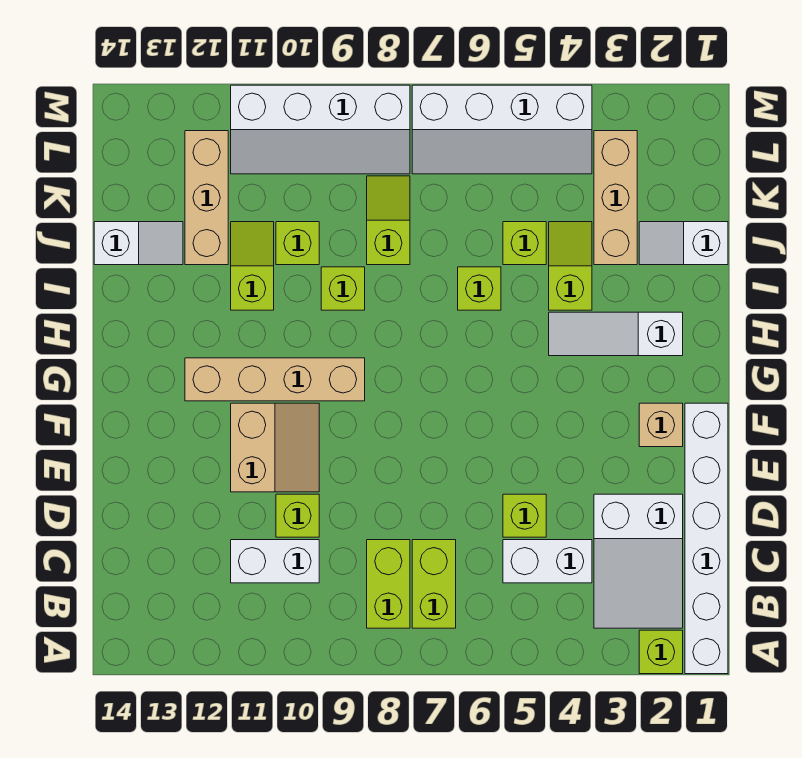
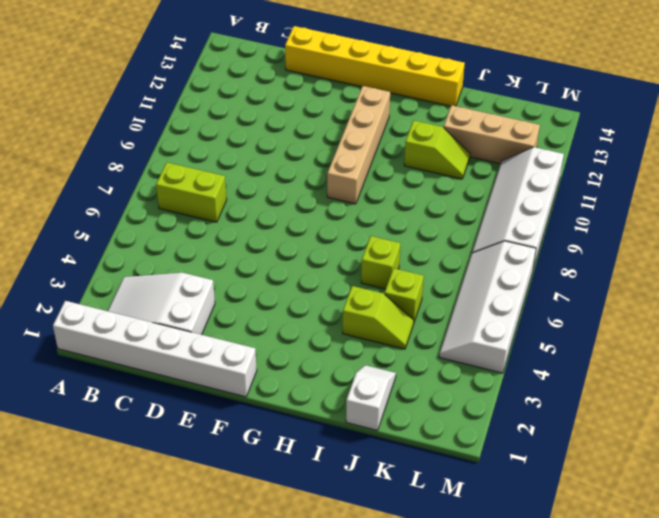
yellow brick D14:I14 level 1 -> none
none -> lime brick A2 level 1
none -> lime brick B8:C8 level 1
none -> white brick C4:C5 level 1

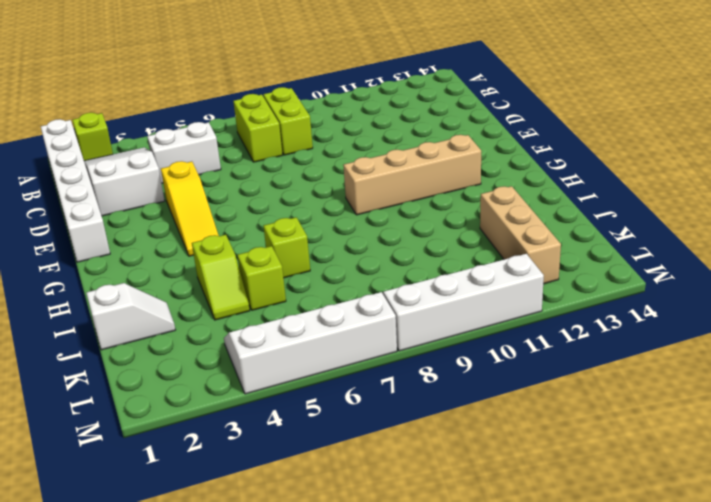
yellow slope E4:G4 level 1 top E -> none
none -> white brick C10:C11 level 1
none -> lime brick D5 level 1
none -> lime brick D10 level 1

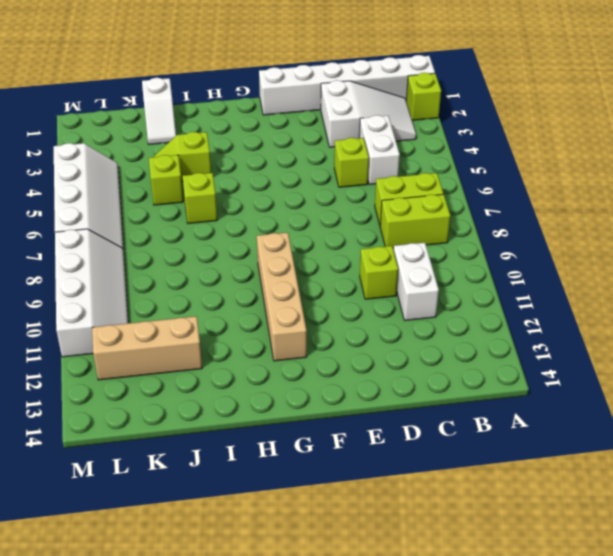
none -> tan slope E10:F11 level 1 top 11
none -> tan brick F2 level 1
none -> white slope H2:H4 level 1 top 2

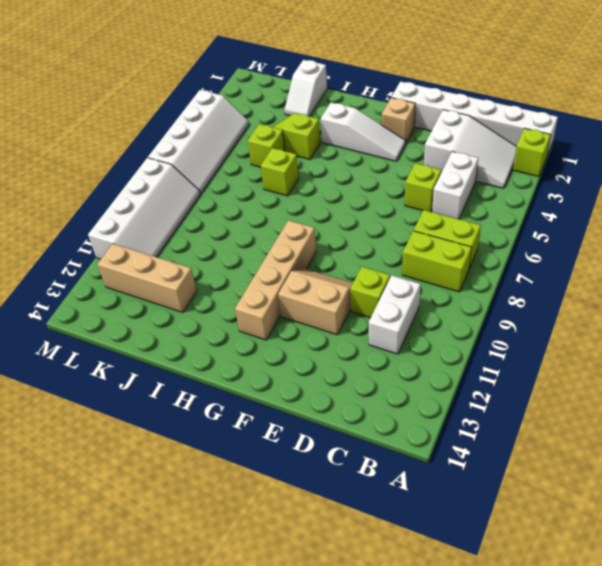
white slope F3:H3 level 1 top H -> white slope H2:H4 level 1 top 2
none -> lime brick I9 level 1
none -> lime slope I11:J11 level 1 top I
none -> tan brick J3:L3 level 1

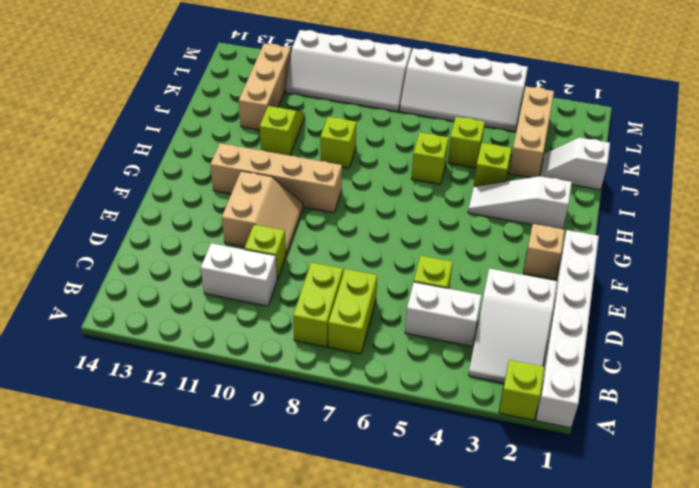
none -> lime slope J8:K8 level 1 top J
none -> lime brick J10 level 1
none -> white slope J13:J14 level 1 top 14

